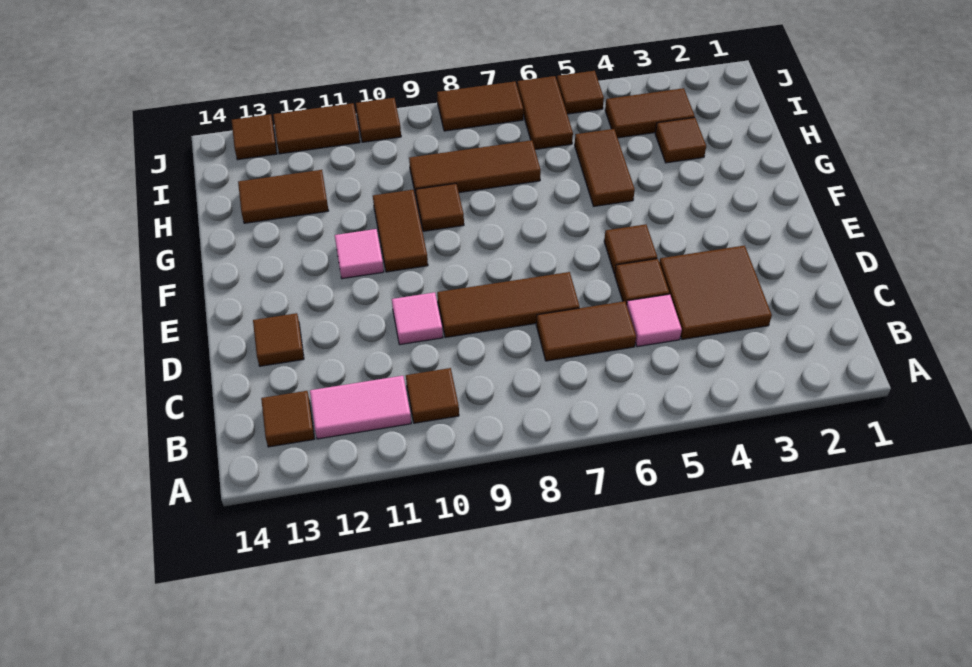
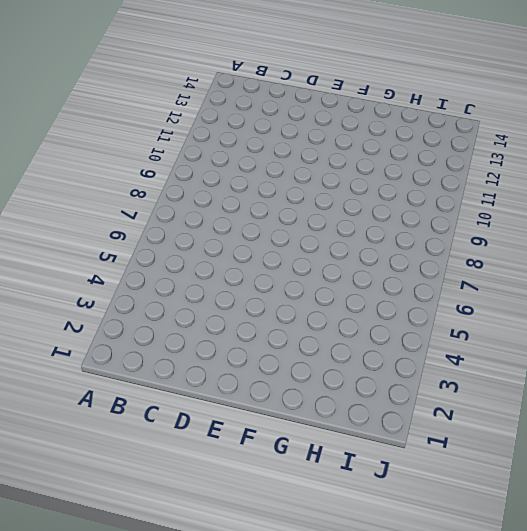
none -> brown tile B10 level 1
none -> pink tile B11:B12 level 1
none -> brown tile B13 level 1

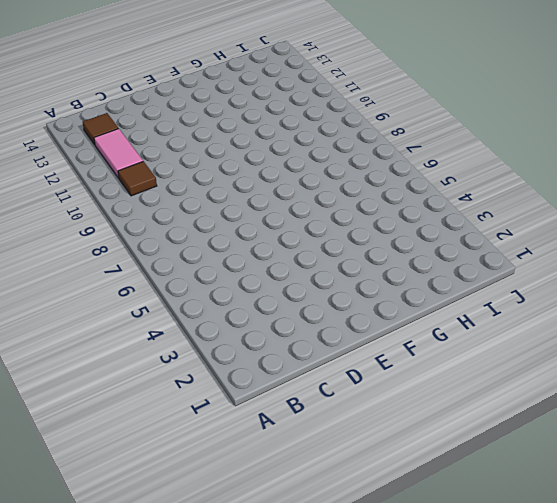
none -> brown tile C3:D4 level 1
none -> pink tile C5 level 1
none -> brown tile C6:C7 level 1

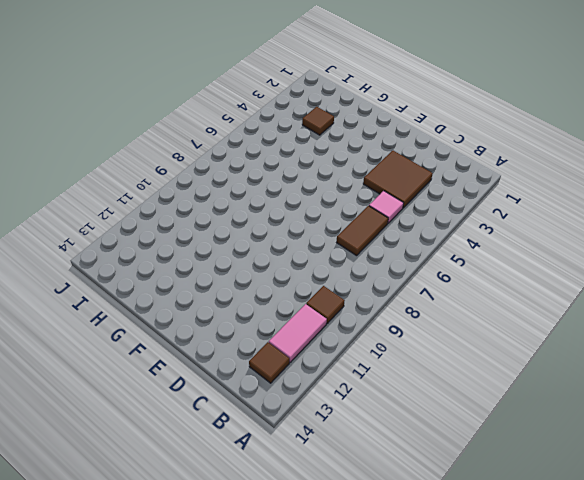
none -> brown tile D5 level 1
none -> brown tile D7:D9 level 1
none -> pink tile D10 level 1

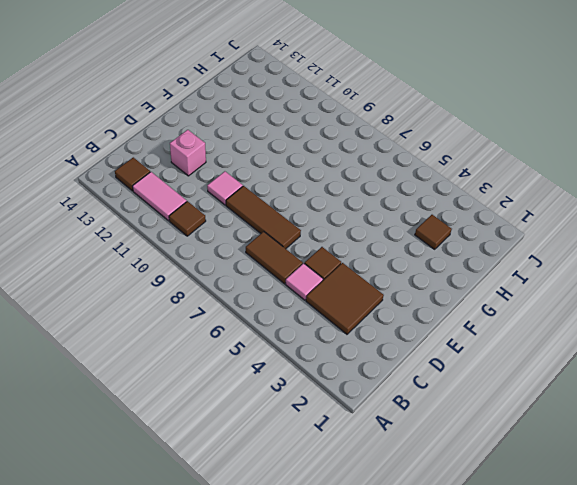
pink brick D12 level 1 -> none
none -> brown tile D13 level 1
none -> brown tile E5 level 1
none -> brown tile F10:G10 level 1

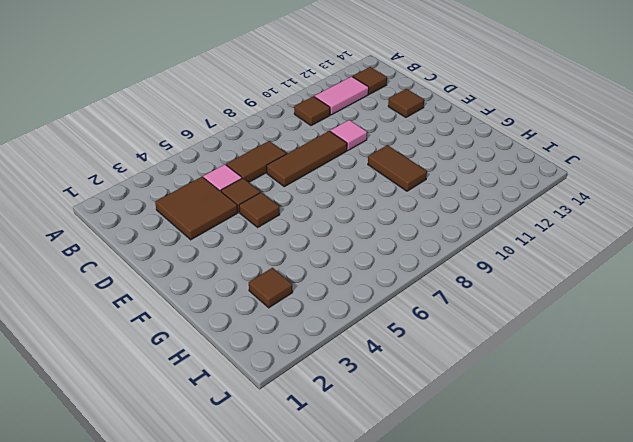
none -> pink tile F11 level 1
none -> brown tile G5:H5 level 1
none -> brown tile G9 level 1

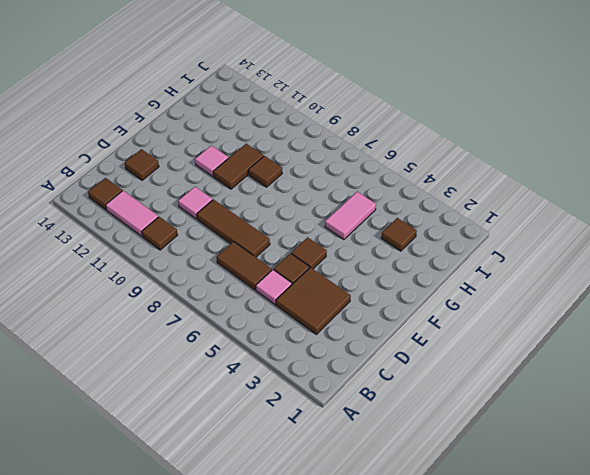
pink tile G5:H5 level 1 -> brown tile G5:H5 level 1
none -> brown tile H7:H9 level 1
none -> brown tile H12:H13 level 1
none -> brown tile I3:I4 level 1

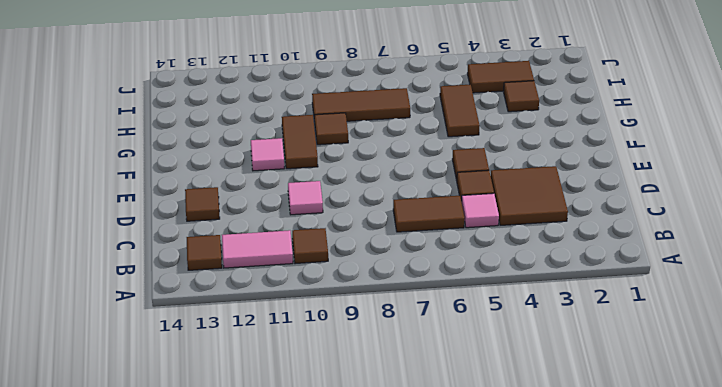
none -> brown tile D7:D9 level 1
none -> brown tile H12:H13 level 1
none -> brown tile I6:J6 level 1

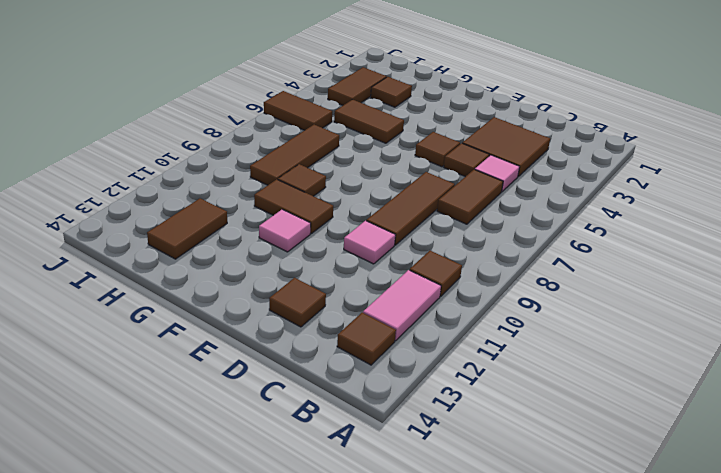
none -> brown tile J5 level 1
none -> brown tile J7:J8 level 1
none -> brown tile J10 level 1

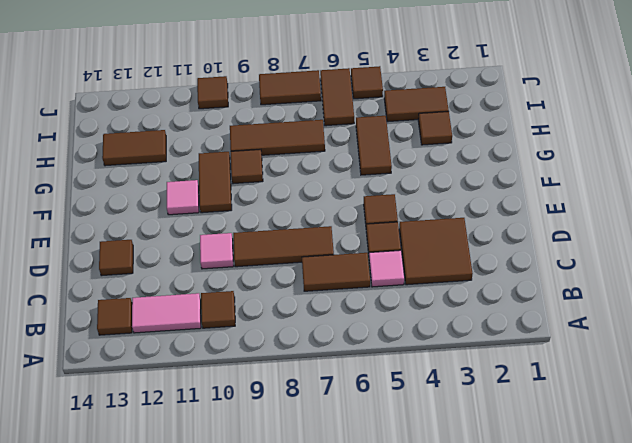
none -> brown tile J11:J12 level 1
none -> brown tile J13 level 1

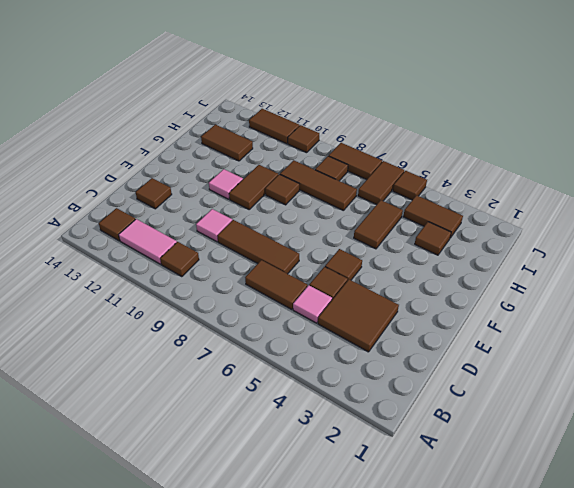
brown tile I8 level 1 -> brown tile J13 level 1

